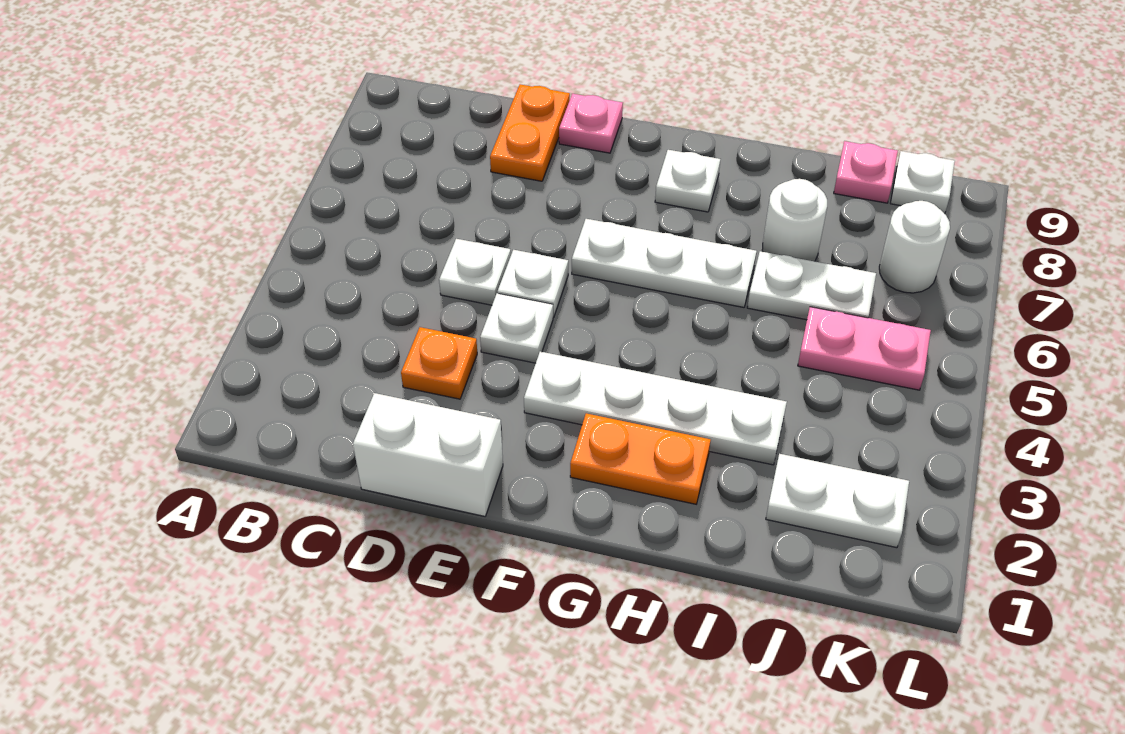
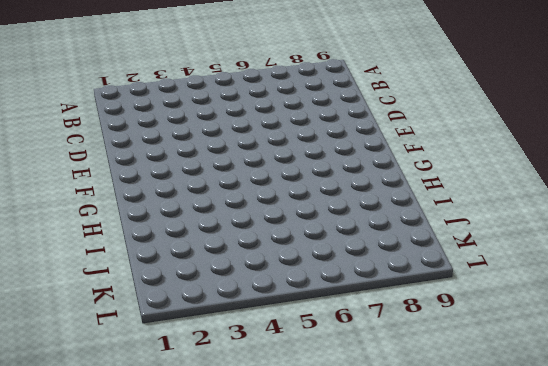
none -> white brick D1:E1 level 1
none -> orange plate D3 level 1
none -> white plate D5 level 1

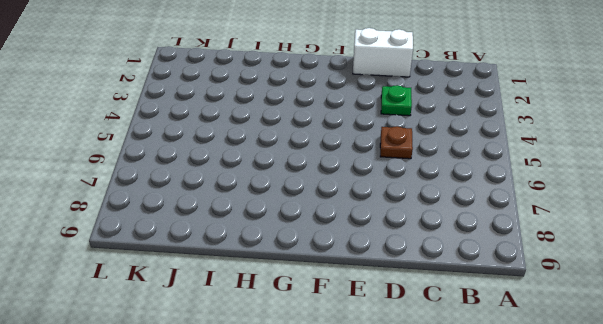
green plate D3 level 1 -> orange plate D3 level 1
brown plate D5 level 1 -> white plate D5 level 1
none -> orange plate D8:D9 level 1
none -> white plate E4 level 1
none -> white plate E5 level 1

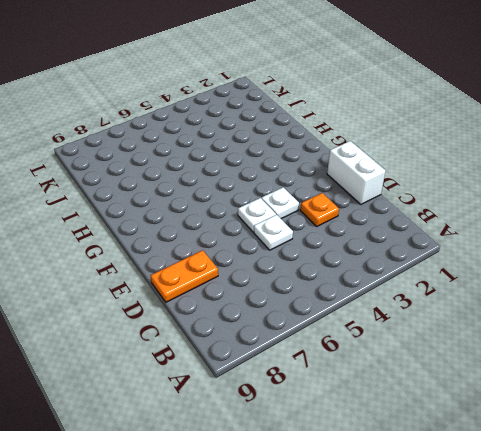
none -> pink plate E9 level 1
none -> white plate F3:I3 level 1
none -> white plate F6:H6 level 1

